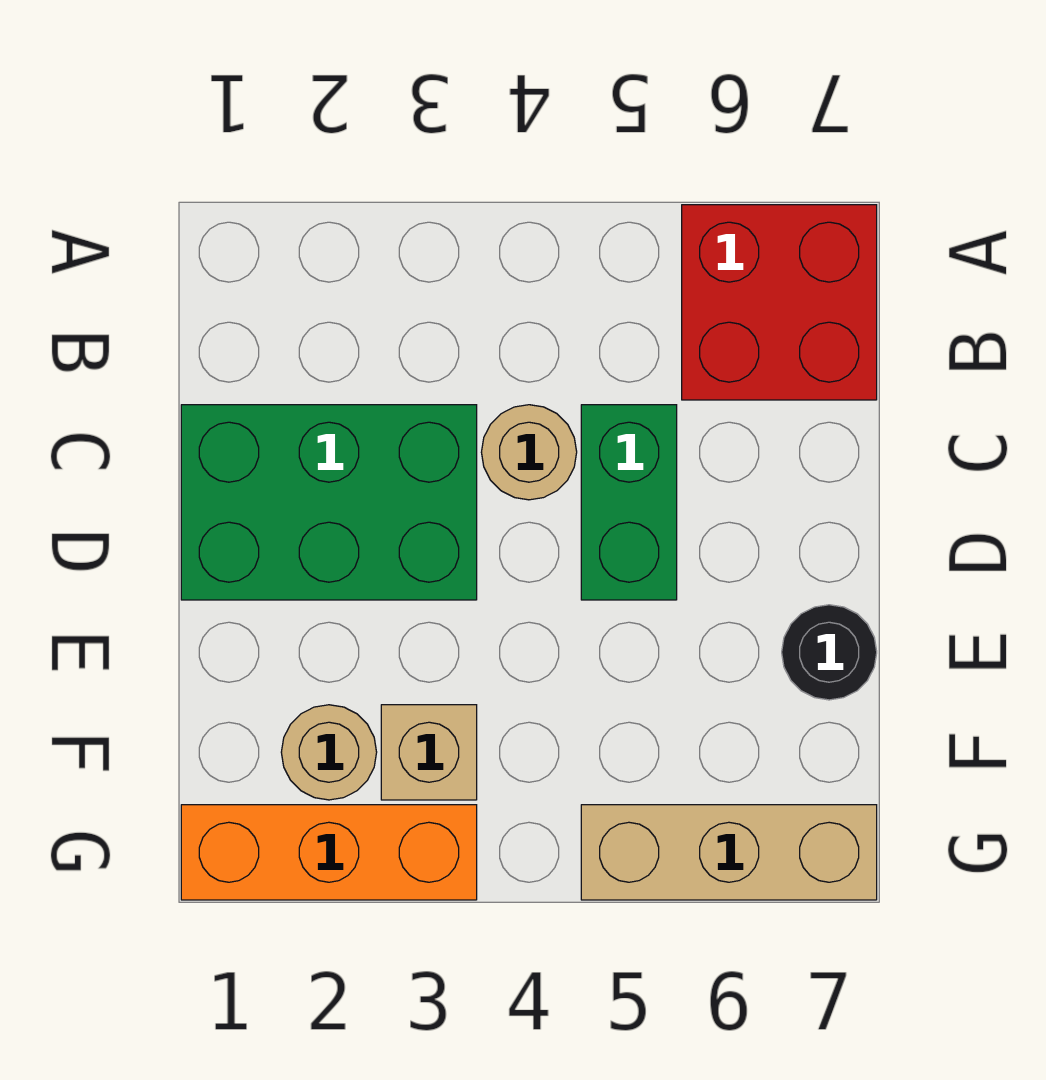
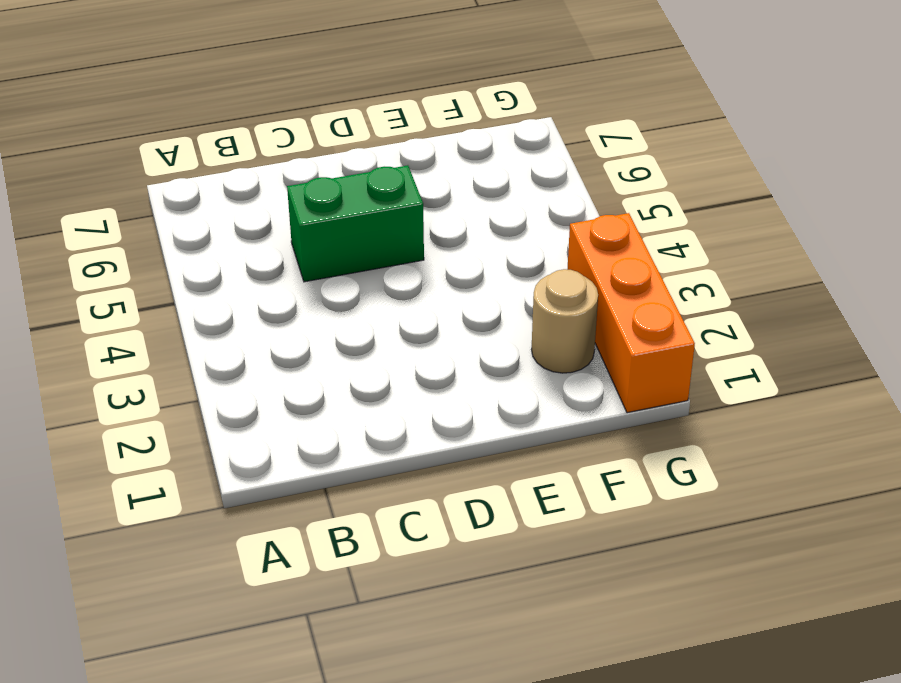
none -> red brick A6:B7 level 1
none -> green brick C1:D3 level 1

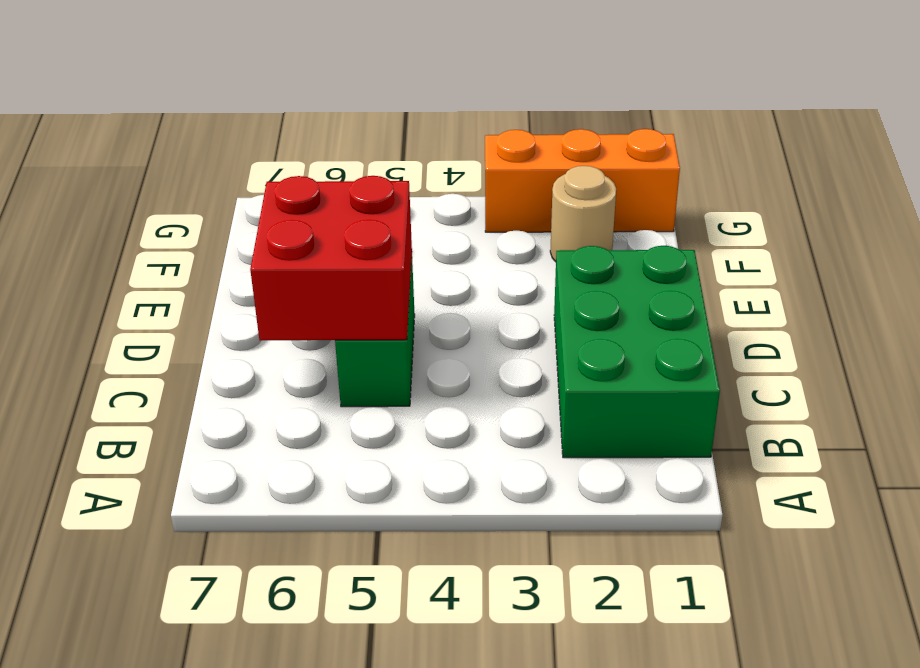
green brick B1:D2 level 1 -> green brick C1:D3 level 1
red brick C5:D6 level 2 -> red brick A6:B7 level 1
none -> tan round brick C4 level 1
none -> black round brick E7 level 1

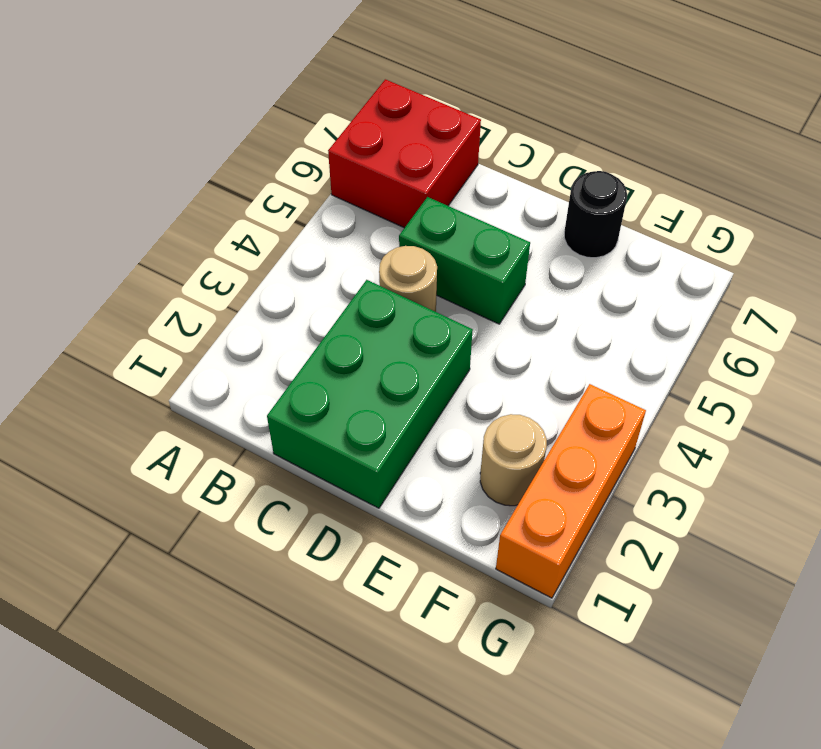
none -> tan brick F3 level 1
none -> tan brick G5:G7 level 1

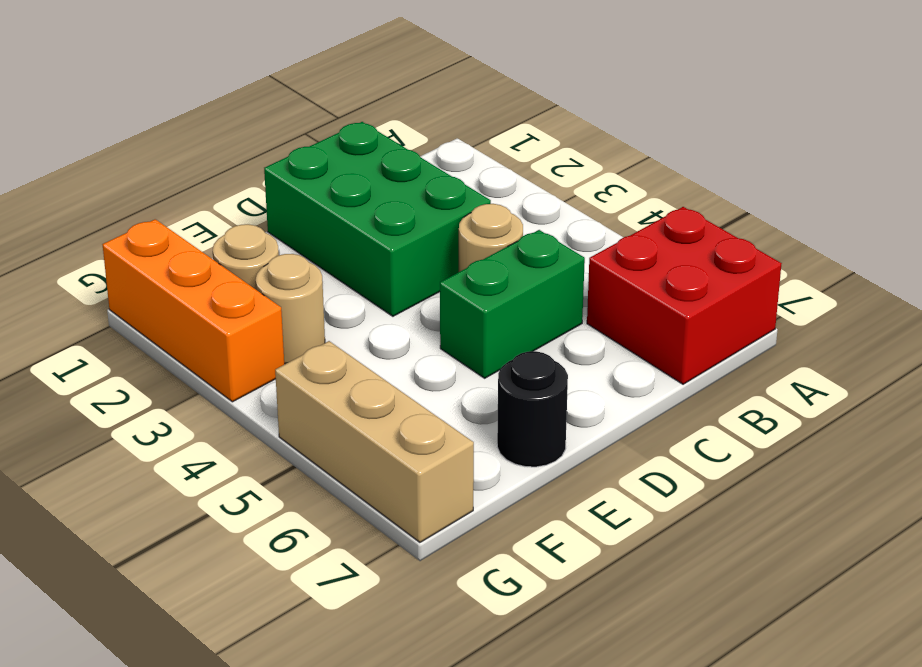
tan round brick F3 level 1 -> tan brick F3 level 1

